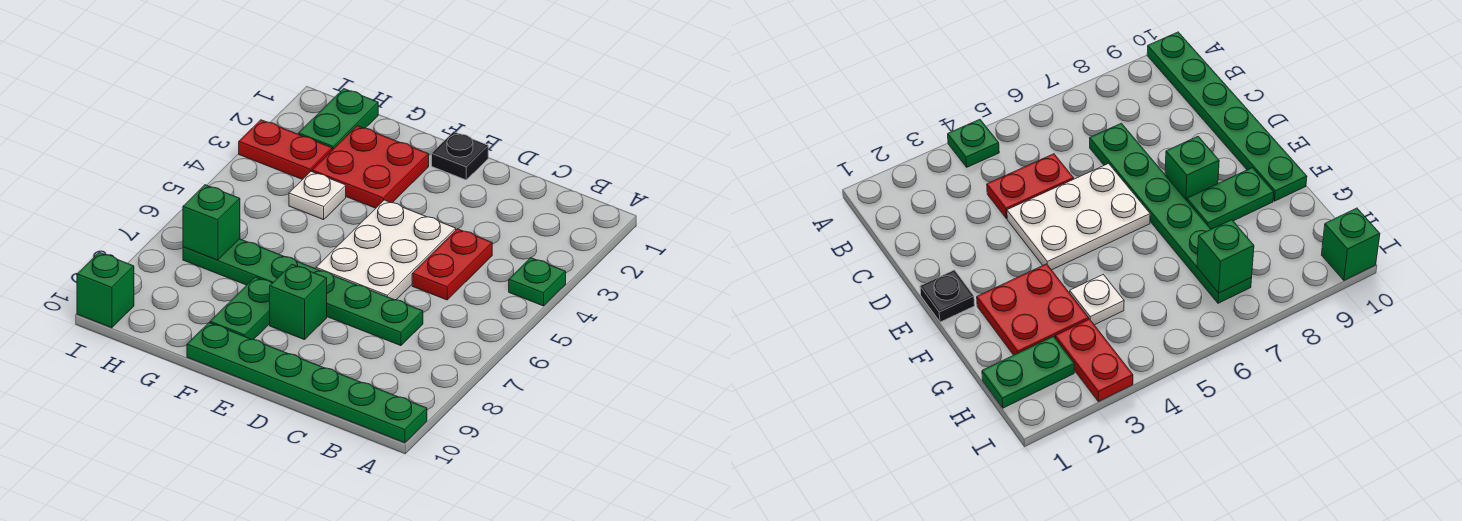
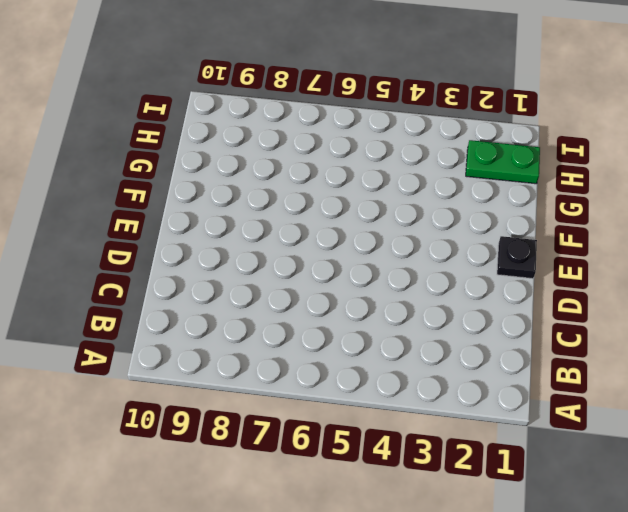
none -> green plate A4 level 1
none -> green plate A10:F10 level 1
none -> red plate C4:C5 level 1

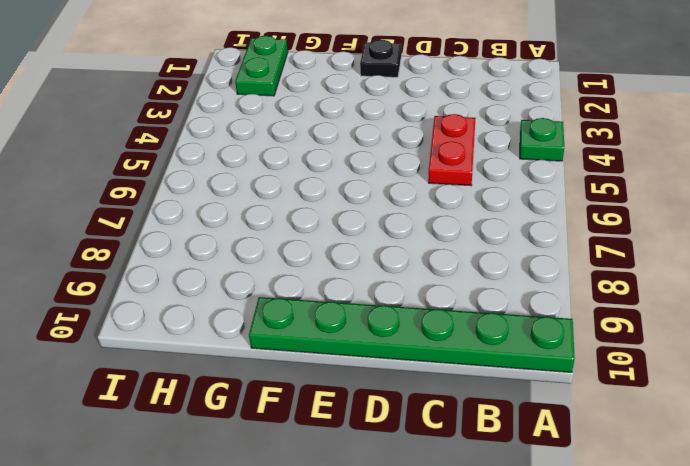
none -> green plate C7:H7 level 1
none -> white plate D4:E6 level 1
none -> green brick E8 level 1

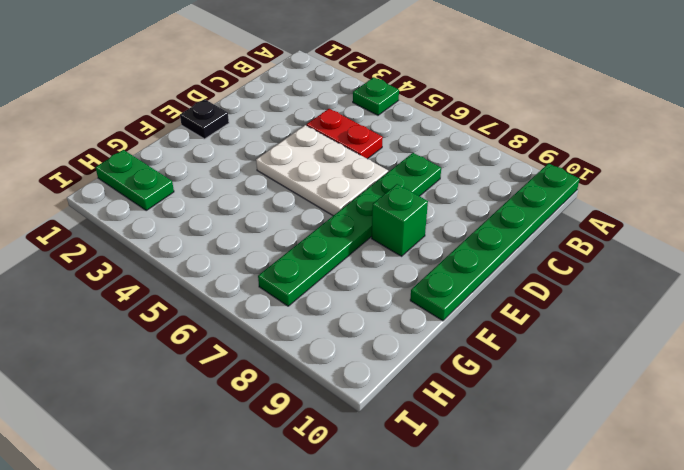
none -> red plate F2:G3 level 1
none -> green plate F8:F9 level 1
none -> white plate G4 level 1

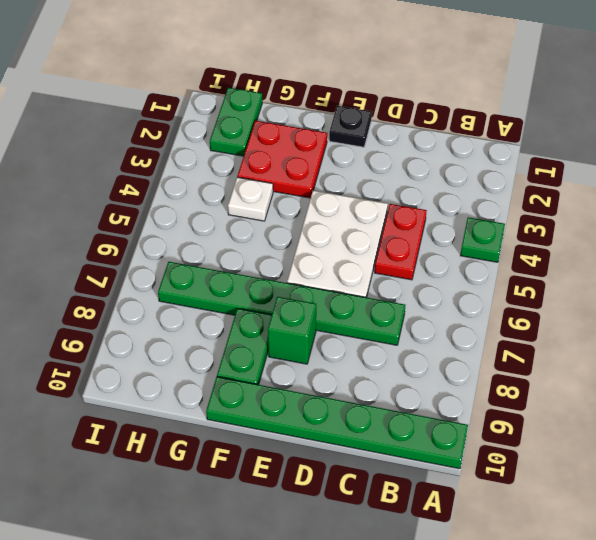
none -> red plate H3:I3 level 1
none -> green brick I10 level 1
none -> green brick H7 level 2

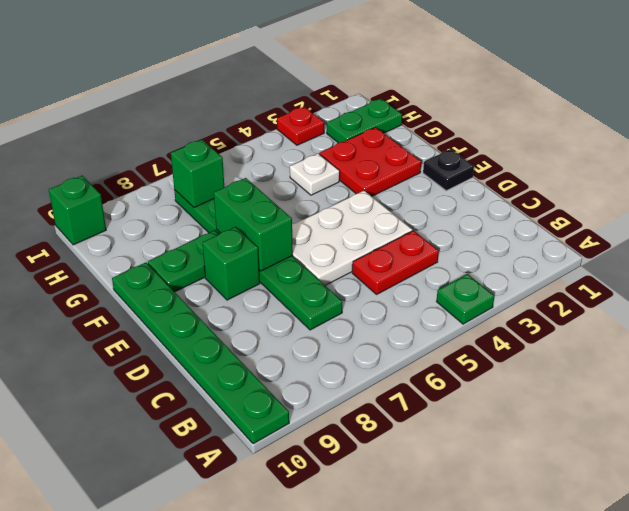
green brick E7:F7 level 2 -> none
red plate I3 level 1 -> red plate H3:I3 level 1

